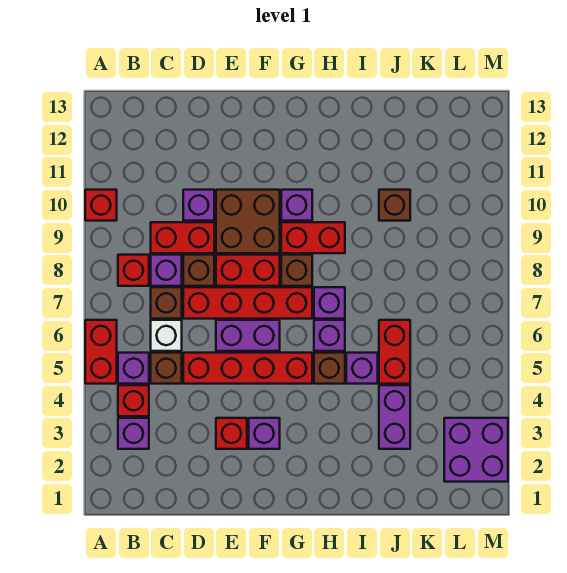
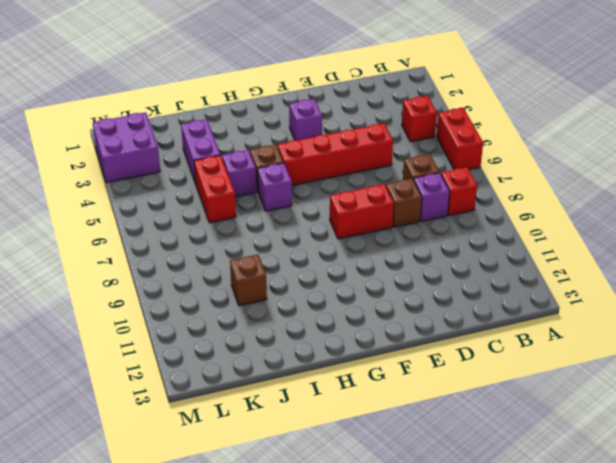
none -> red brick A10 level 1
none -> purple brick B3 level 1
none -> purple brick B5 level 1
none -> brown brick C5 level 1

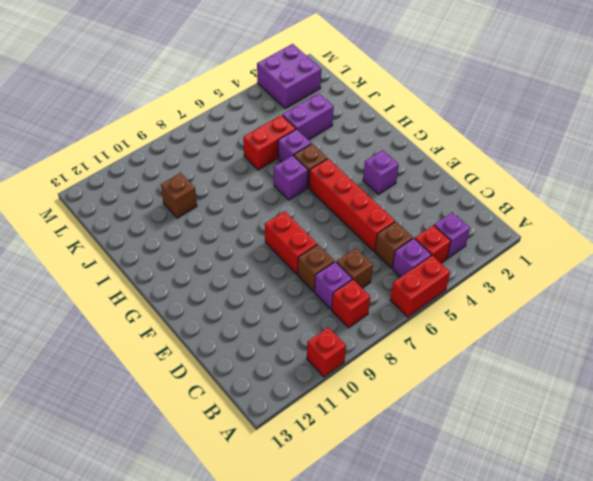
none -> white brick C6 level 1
none -> red brick C9:D9 level 1
none -> red brick D7:G7 level 1
none -> purple brick D10 level 1

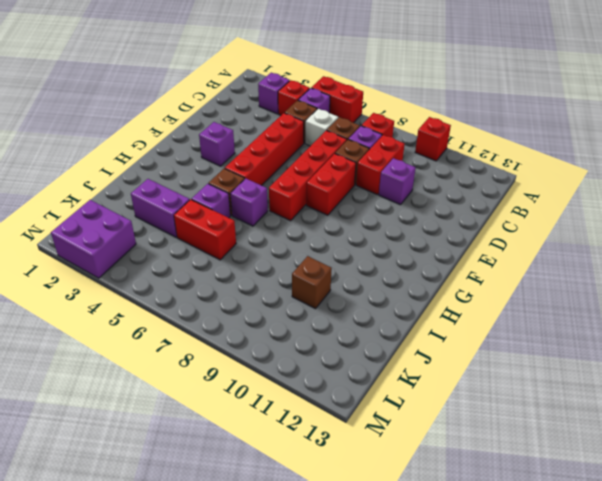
none -> red brick E3 level 1
none -> purple brick E6:F6 level 1
none -> brown brick E9:F10 level 1
none -> brown brick G8 level 1

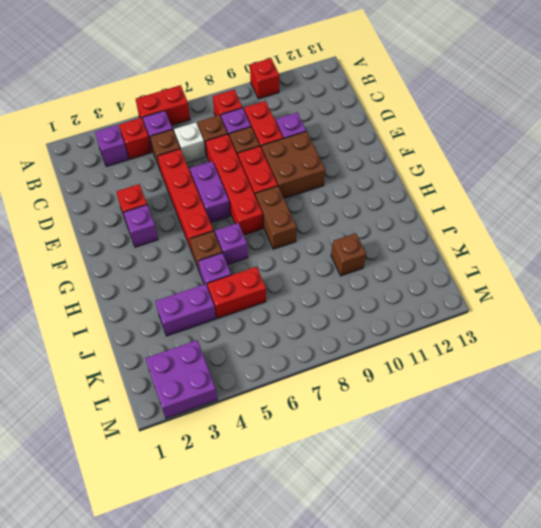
brown brick G8:H8 level 1 -> brown brick G8 level 1
none -> red brick G9:H9 level 1
none -> purple brick G10 level 1
none -> purple brick H7 level 1

